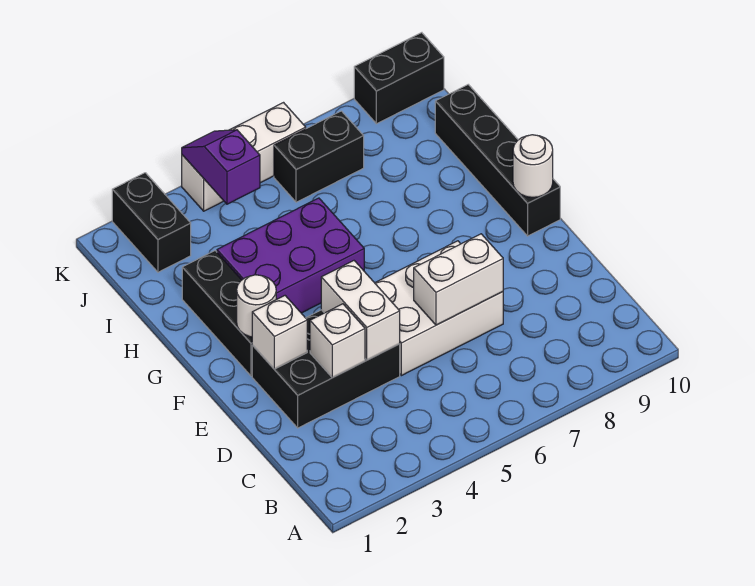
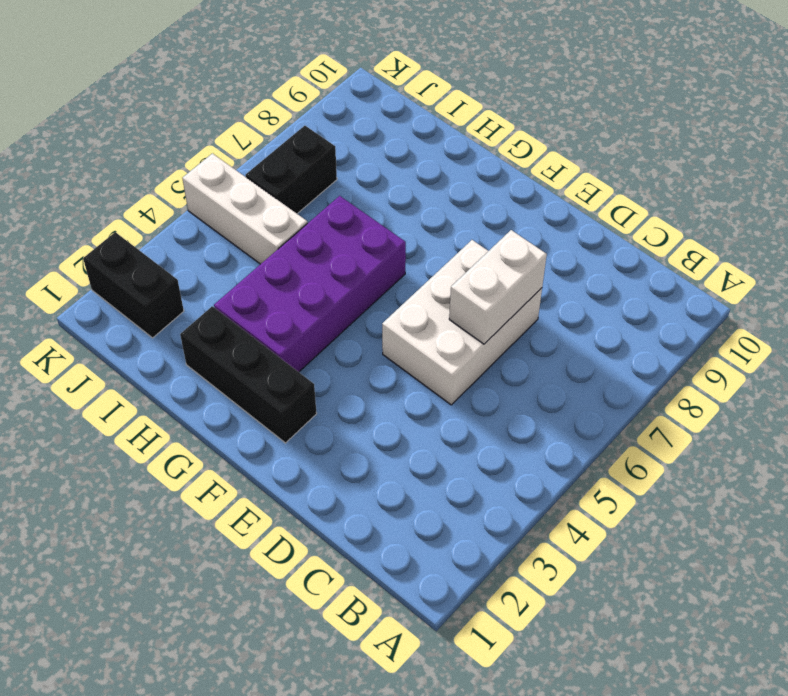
purple brick G3:H6 level 1 -> purple brick G3:H5 level 1
white brick I5:K5 level 1 -> white brick K4:K6 level 1
none -> black brick D2:E4 level 1
none -> black brick F10:I10 level 1
none -> black brick K9:K10 level 1

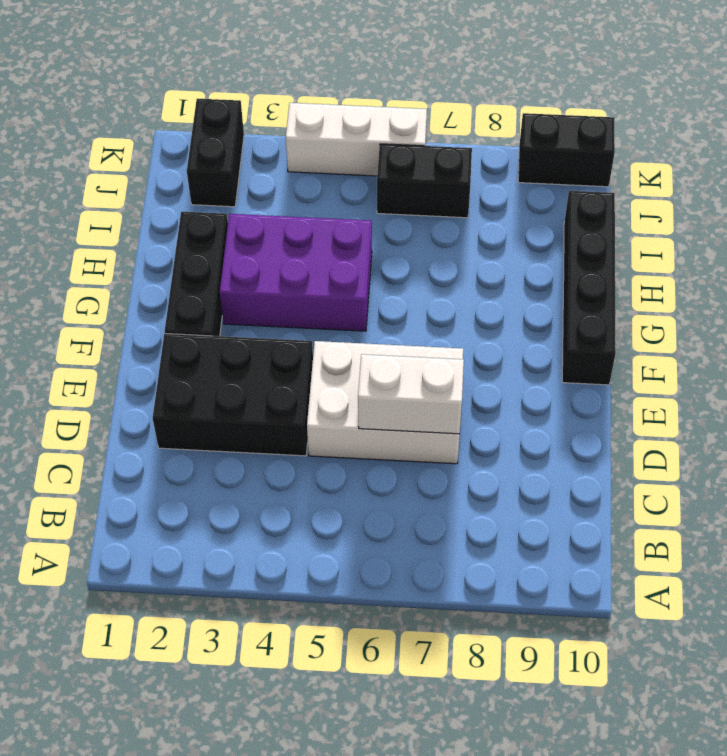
none -> white brick D3 level 2
none -> white brick D4:E4 level 2
none -> white brick E2 level 2

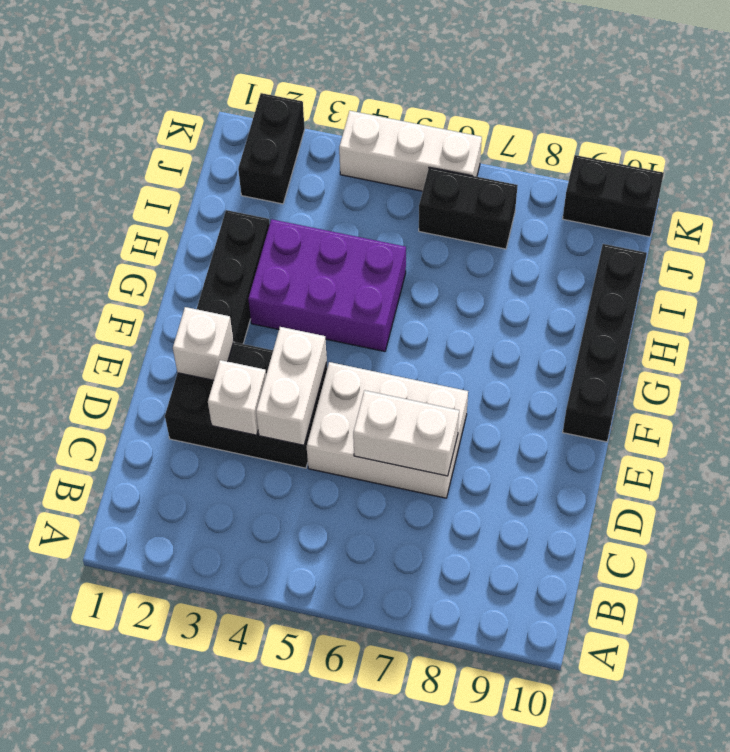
none -> white round brick F2 level 2
none -> white round brick F10 level 2
none -> purple slope J4:K4 level 2 top J

